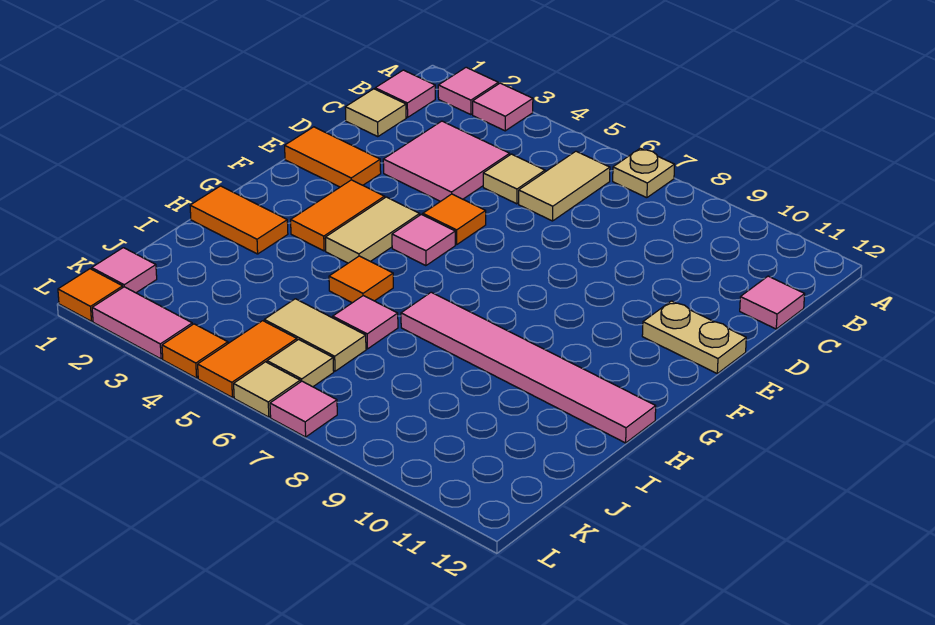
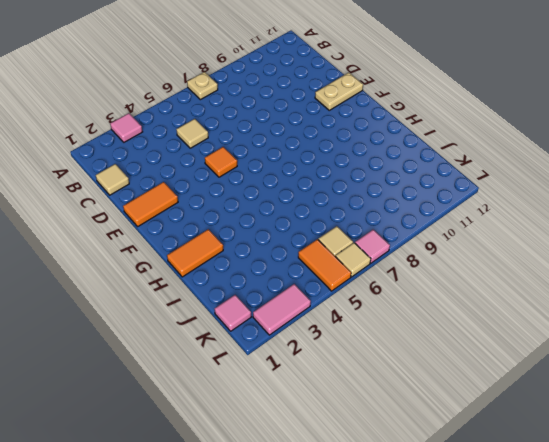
none -> pink tile A2 level 1
none -> pink tile B1 level 1
none -> tan tile B6:C6 level 1

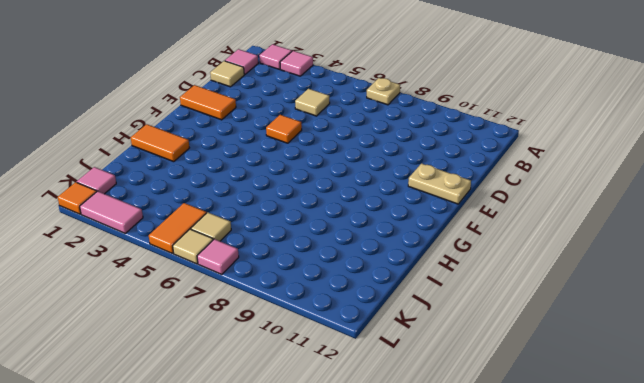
none -> tan tile B6:C6 level 1
none -> pink tile C3:D4 level 1
none -> pink tile C12 level 1

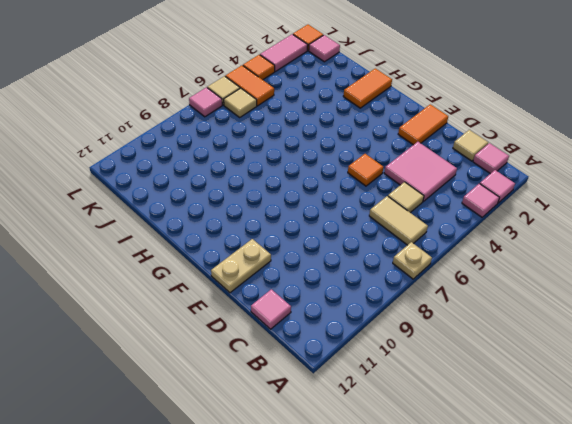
none -> orange tile F3:G3 level 1
none -> tan tile F4:G4 level 1
none -> pink tile F5 level 1

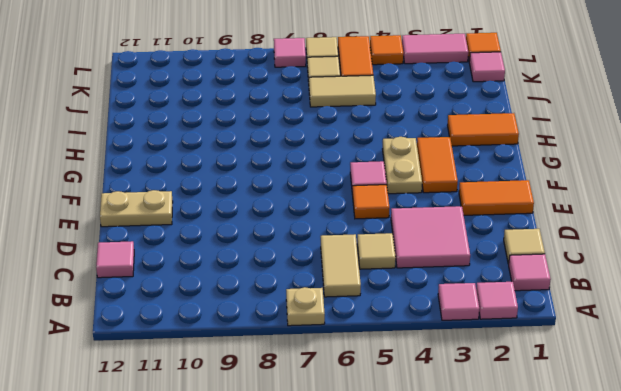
tan plate F4:G4 level 1 -> tan tile F4:G4 level 1
none -> orange tile H5 level 1
none -> pink tile H7:H12 level 1
none -> pink tile I6 level 1

